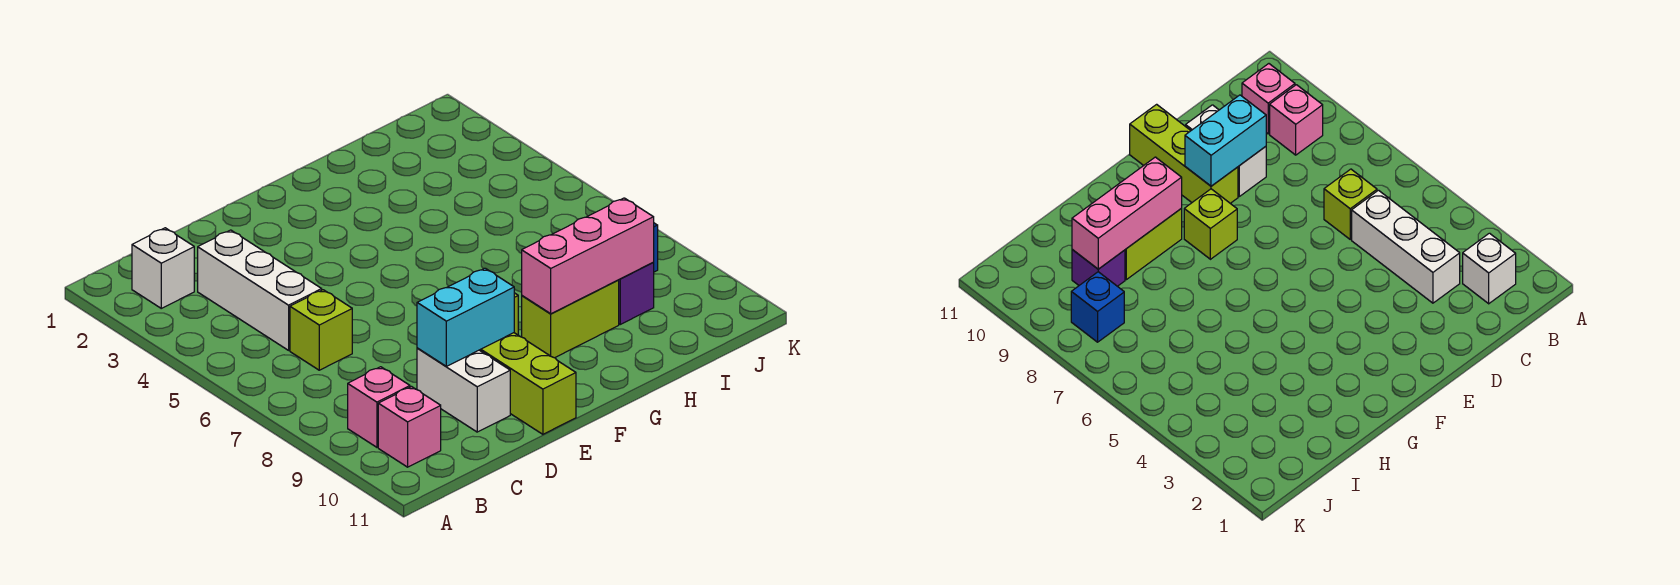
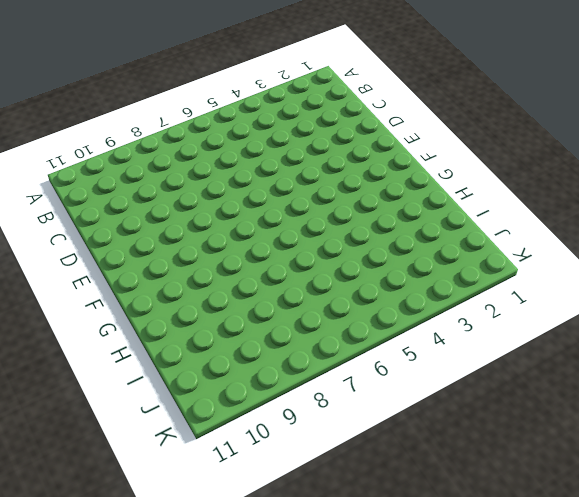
none -> white brick B2 level 1
none -> pink brick B9 level 1
none -> pink brick B10 level 1

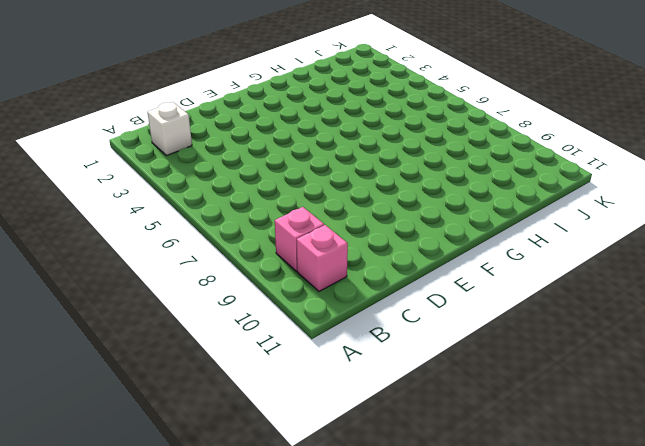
none -> white brick C3:C5 level 1
none -> lime brick C6 level 1
none -> white brick D9:D10 level 1

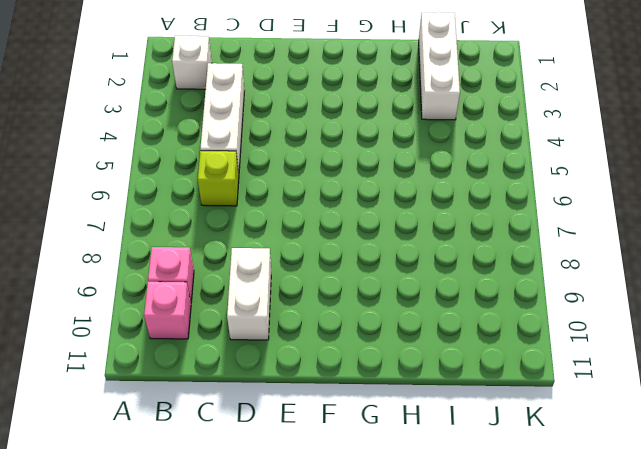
white brick I1:I3 level 1 -> none
none -> lime brick E9:E11 level 1
none -> lime brick F8 level 1
none -> lime brick G9:H9 level 1

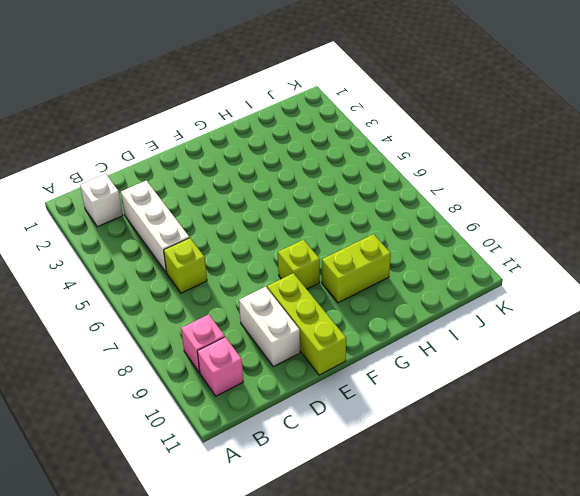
none -> purple brick I9 level 1
none -> blue brick J8 level 1
none -> cyan brick D9:E9 level 2

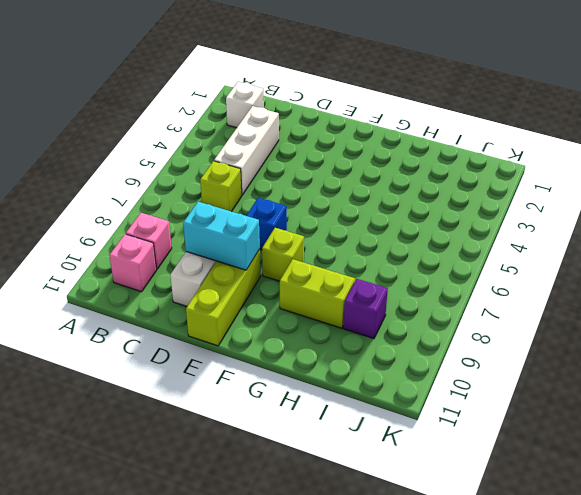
blue brick E7 level 1 -> blue brick J8 level 1
none -> pink brick G9:I9 level 2

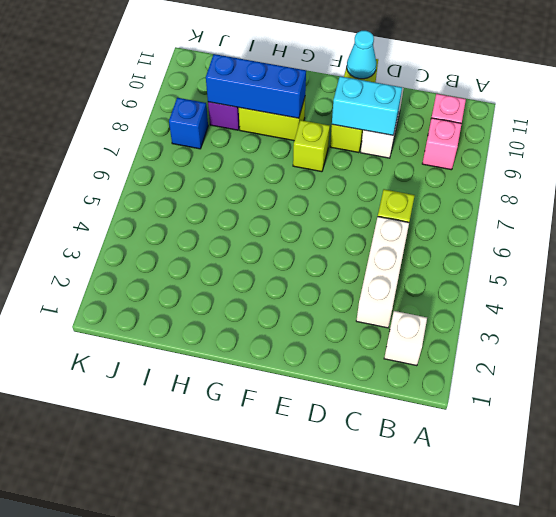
cyan cone E11 level 2 -> none
blue brick G9:I9 level 2 -> pink brick G9:I9 level 2

